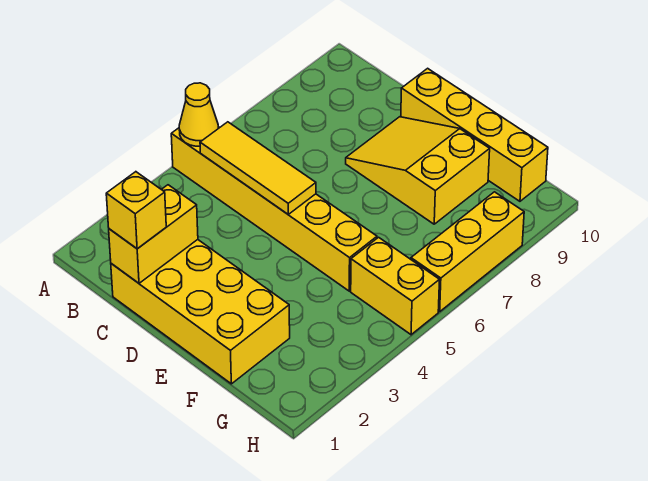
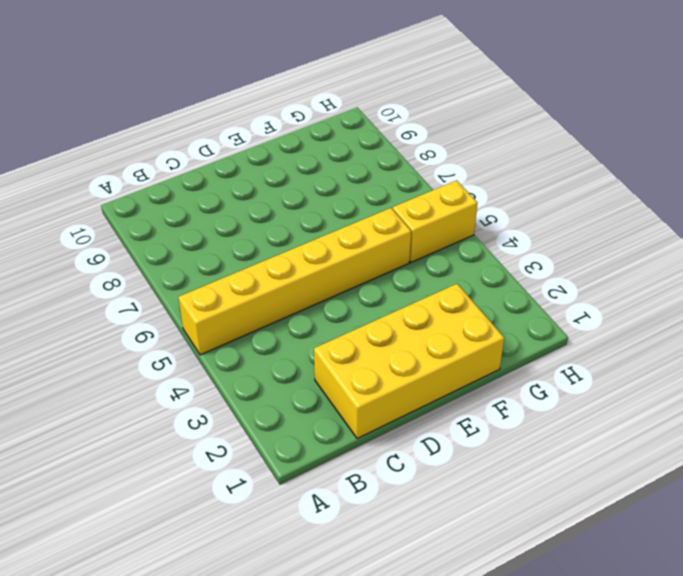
none -> yellow slope D8:F9 level 1 top F
none -> yellow brick D10:G10 level 1

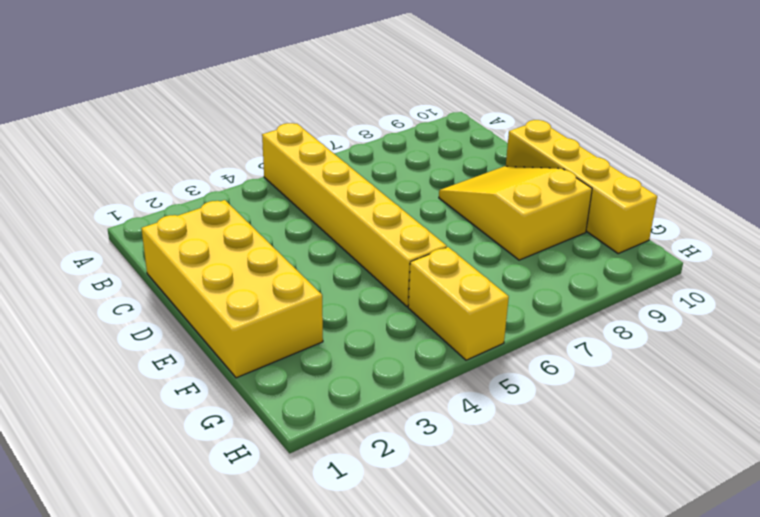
none -> yellow brick H6:H8 level 1
none -> yellow cone A5 level 2

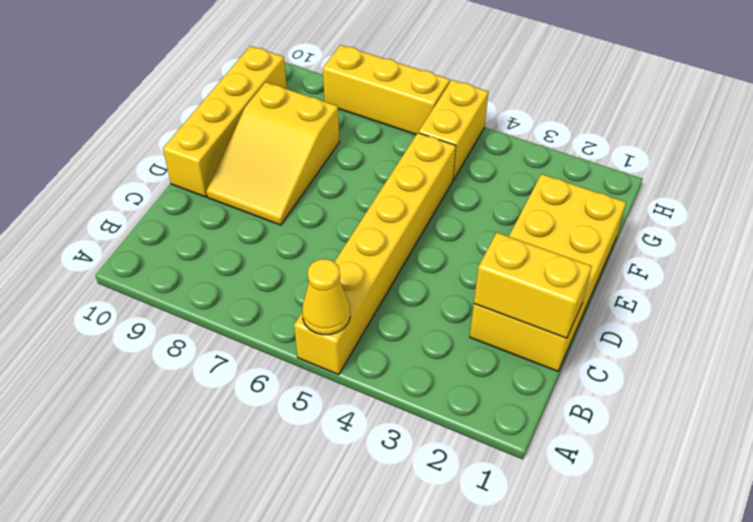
none -> yellow tile B5:D5 level 2
none -> yellow brick C1 level 3

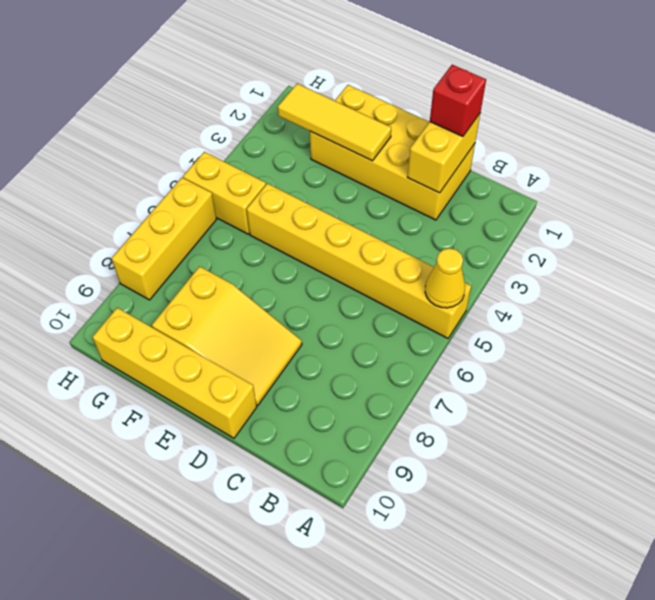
red brick C1 level 3 -> yellow brick C1 level 3
yellow tile E2:G2 level 2 -> yellow tile B5:D5 level 2

